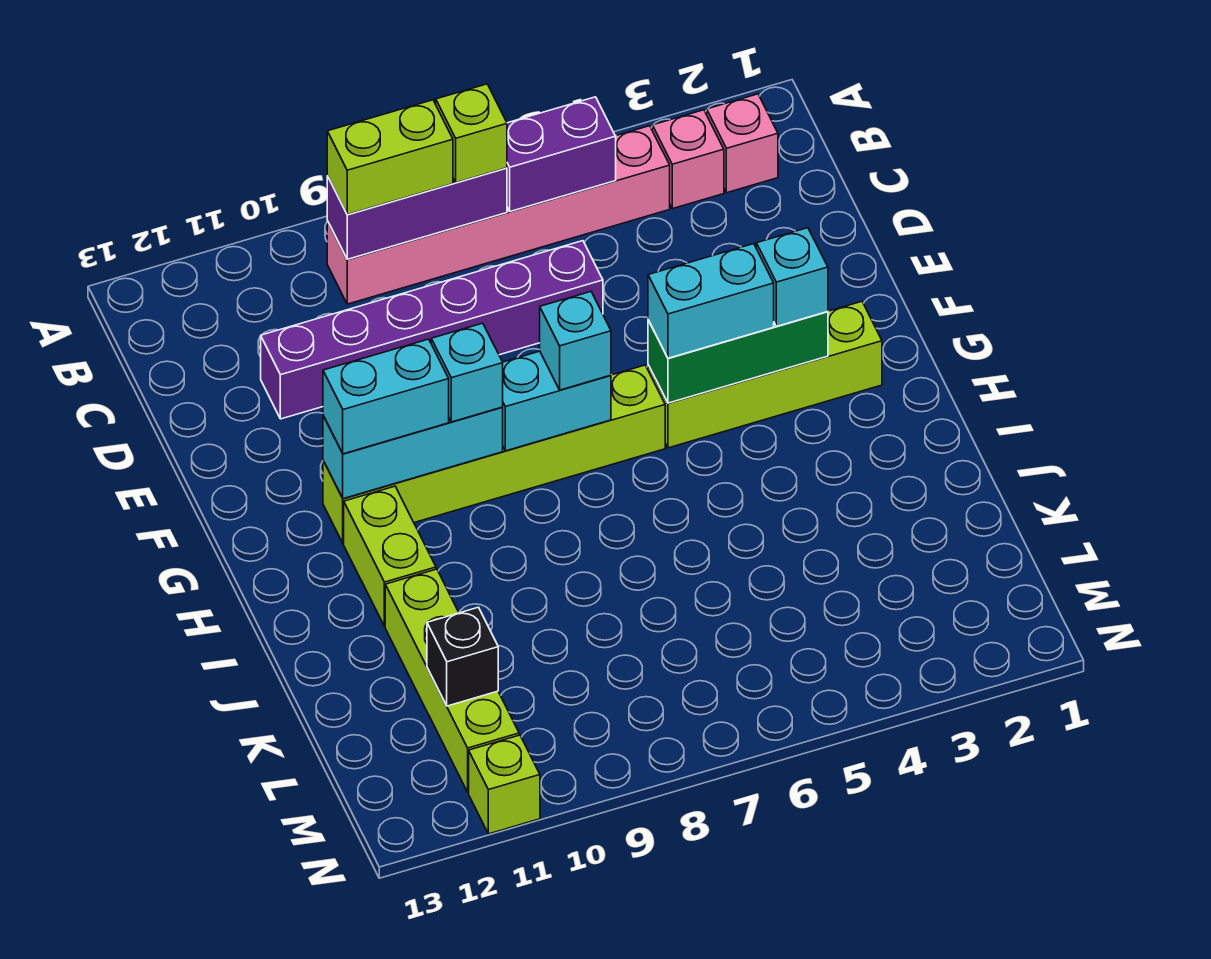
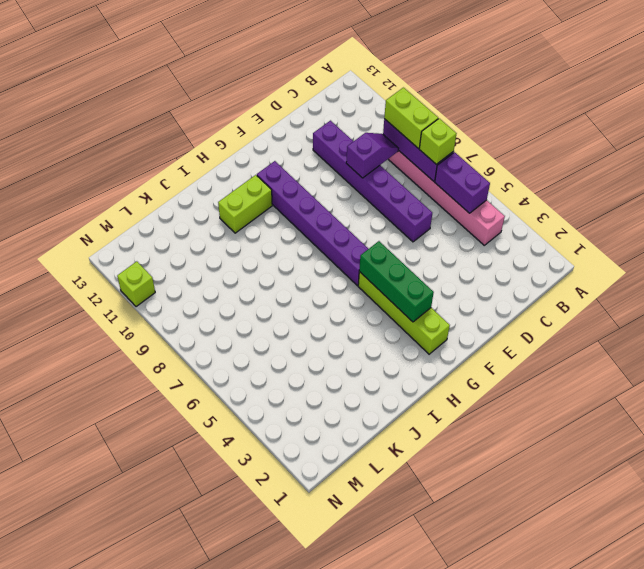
purple slope C9:D9 level 2 top D -> none
purple brick G6:G11 level 1 -> lime brick G6:G11 level 1
none -> pink brick B2 level 1
none -> pink brick B3 level 1
none -> lime brick J11:M11 level 1

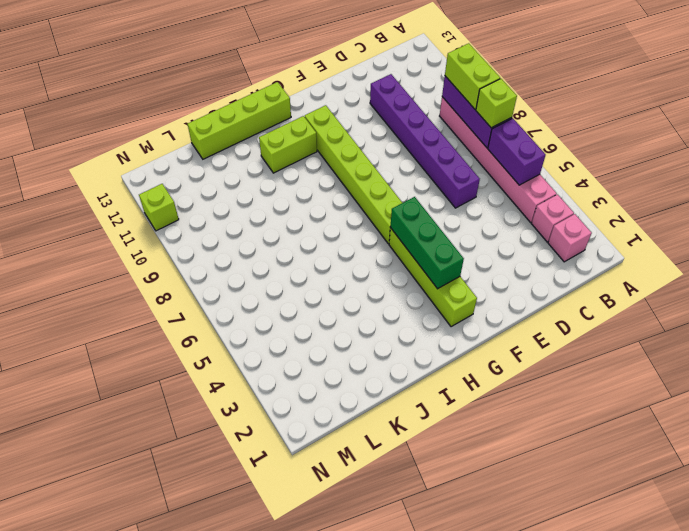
lime brick H13:K13 level 1 -> lime brick J11:M11 level 1
none -> cyan brick G7:G8 level 2
none -> cyan brick G9:G11 level 2
none -> black brick L11 level 2

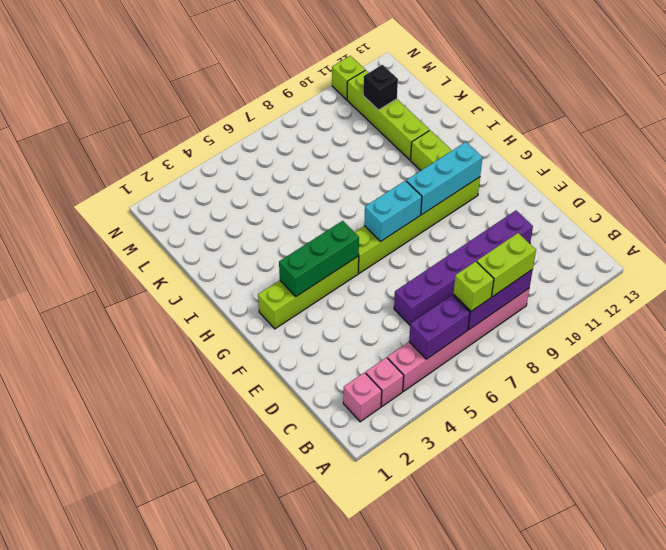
none -> cyan brick G3 level 3
none -> cyan brick G4:G5 level 3
none -> cyan brick G7 level 3

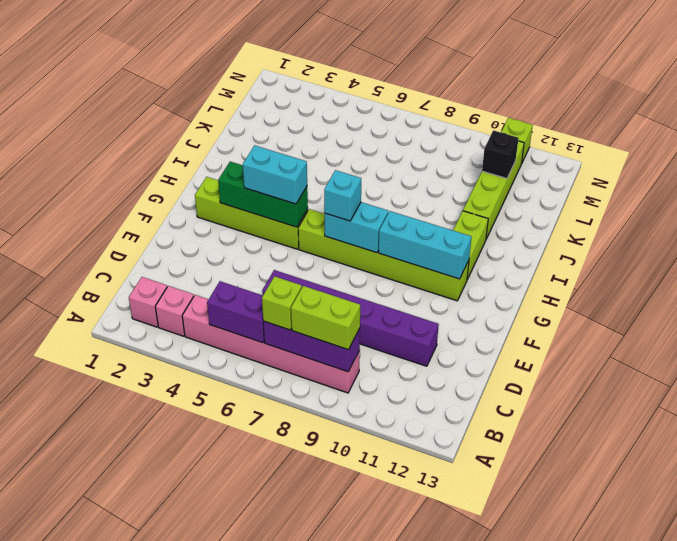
none -> cyan brick G3 level 3
none -> cyan brick G9 level 3
none -> cyan brick G10:G11 level 3

